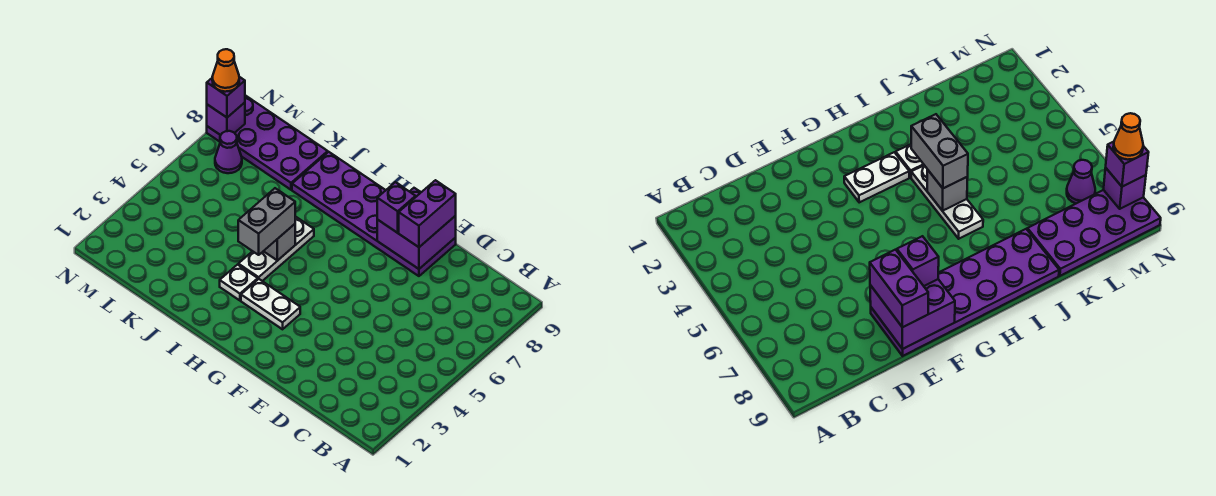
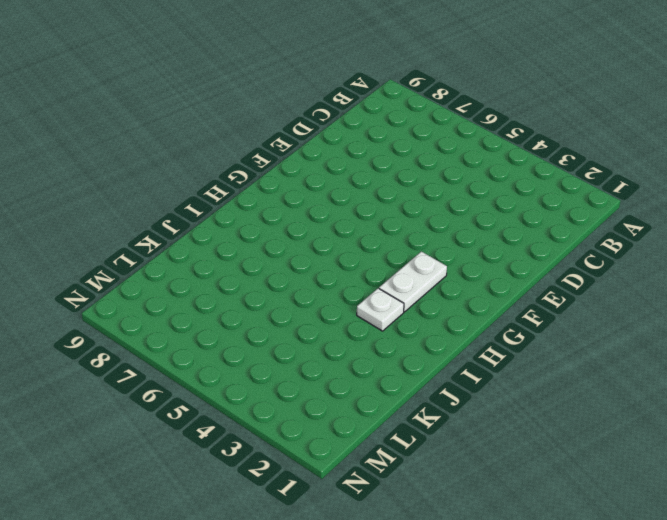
none -> purple plate E8:J9 level 1
none -> white plate I4:I6 level 1
none -> purple plate K8:N9 level 1

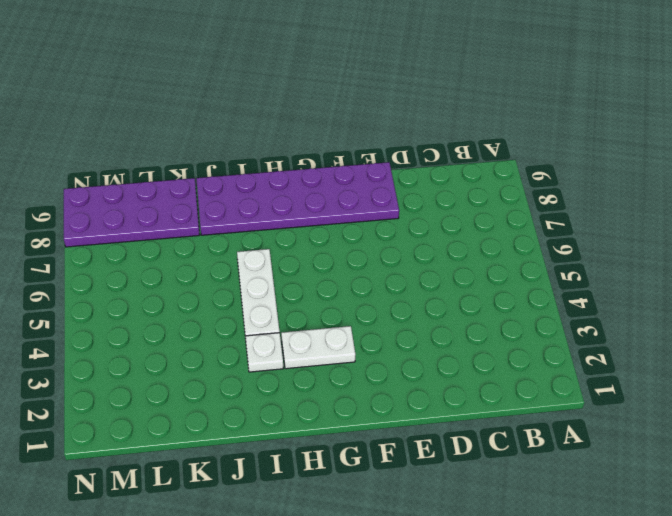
none -> purple cone M7 level 1
none -> purple brick E8:F9 level 2
none -> grey brick I5 level 2

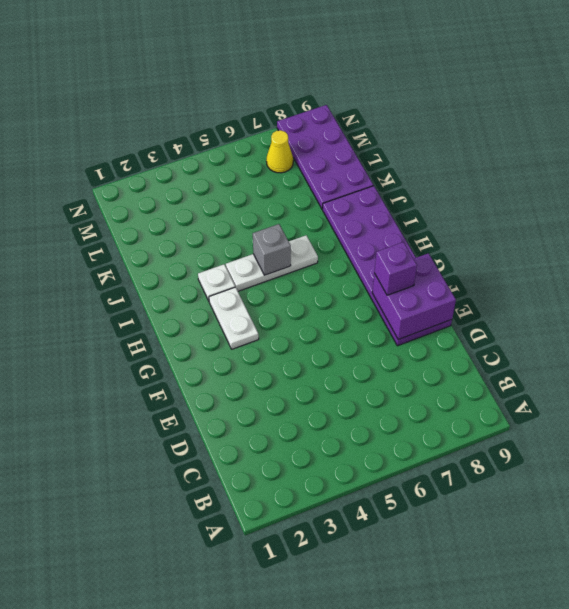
yellow cone M7 level 1 -> purple cone M7 level 1
none -> purple brick N8 level 2
none -> purple brick E8:E9 level 3
none -> grey brick I4:I5 level 3

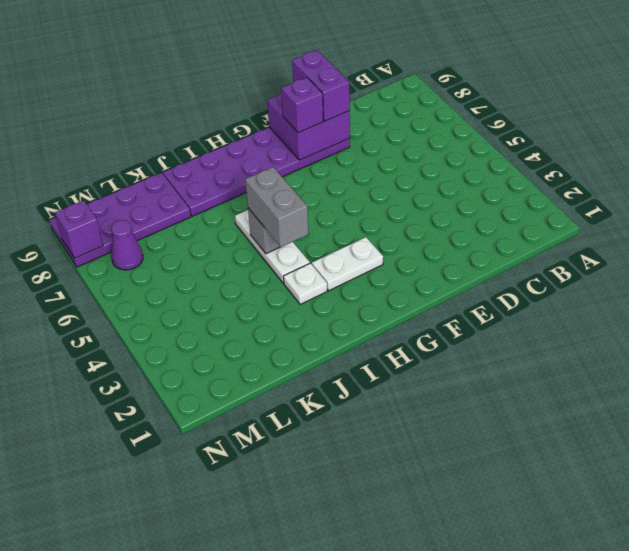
none -> purple brick N8 level 3
none -> orange cone N8 level 4

